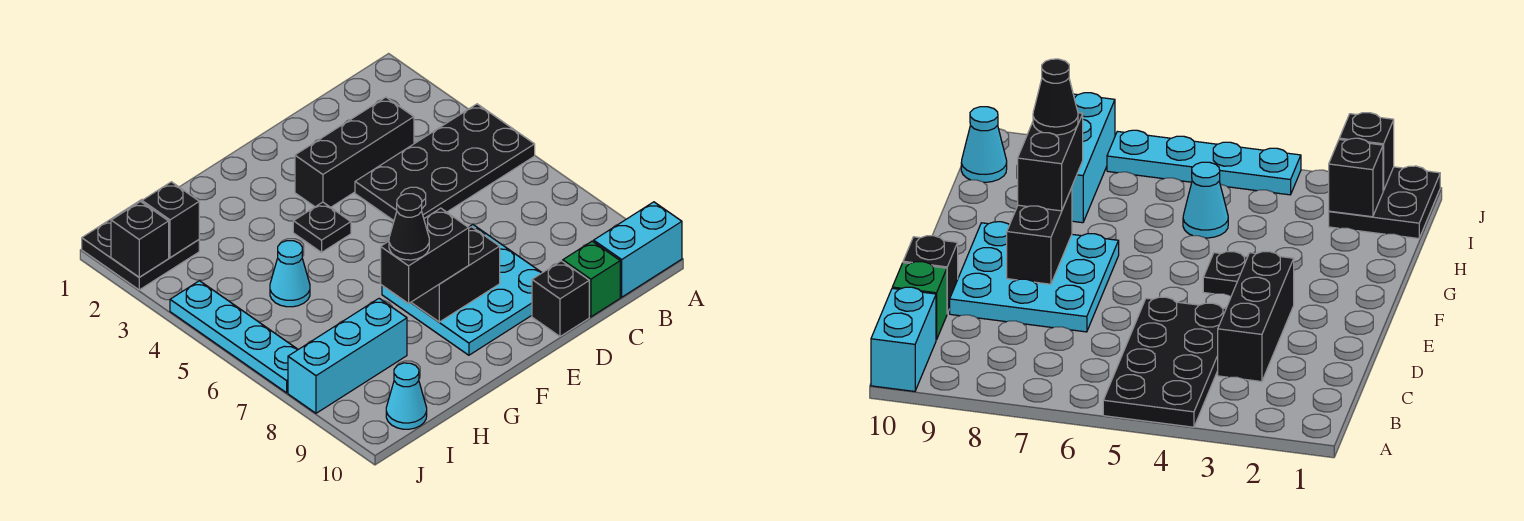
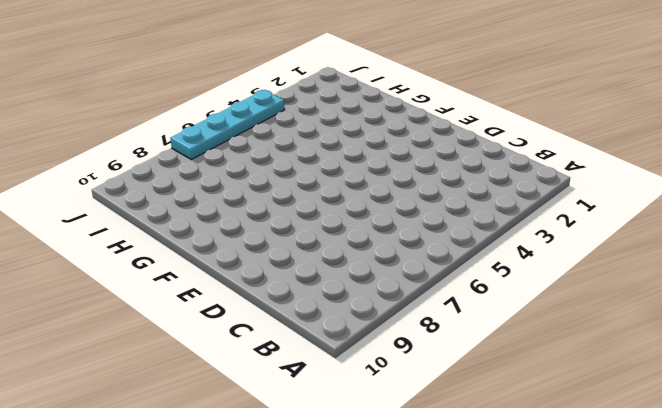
none -> black plate A4:D5 level 1
none -> cyan brick A10:B10 level 1
none -> black brick C3:E3 level 1

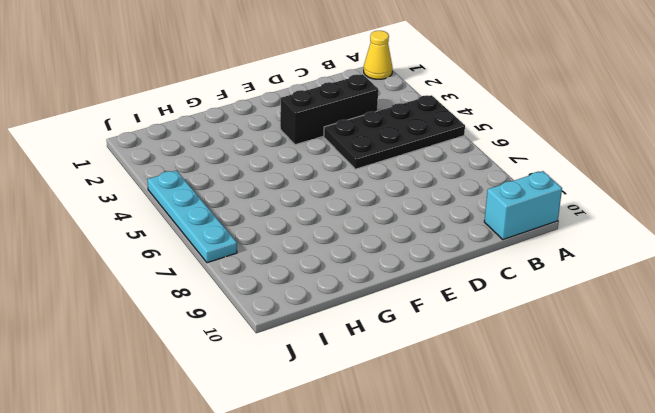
yellow cone A1 level 1 -> none
none -> green brick C10 level 1
none -> cyan plate D7:F9 level 1
none -> black brick D10 level 1

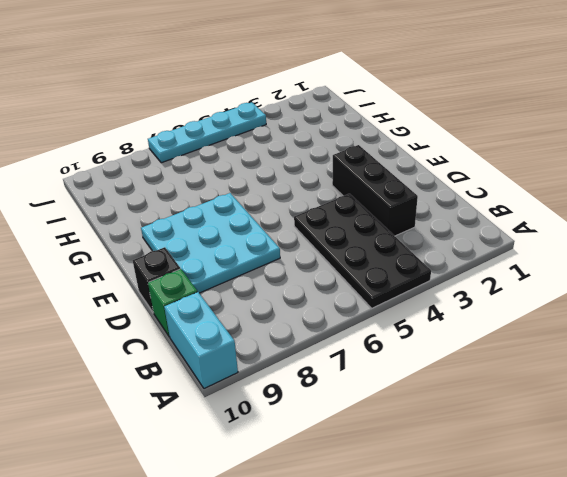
none -> black plate F4 level 1
none -> cyan cone H5 level 1
none -> cyan brick H8:J8 level 1

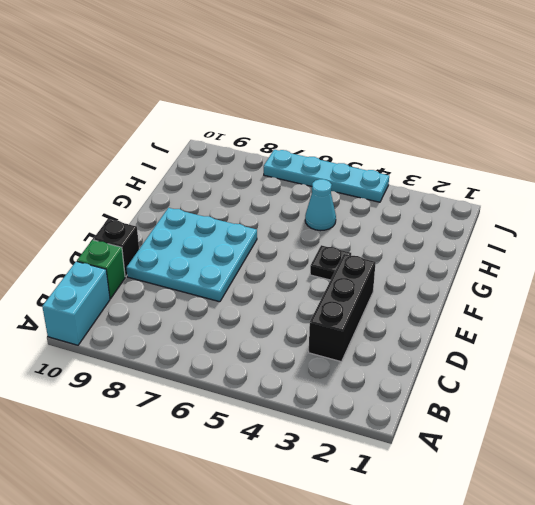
none -> black plate A4:D5 level 1
none -> cyan brick H8:J8 level 1
none -> black plate I1:J2 level 1

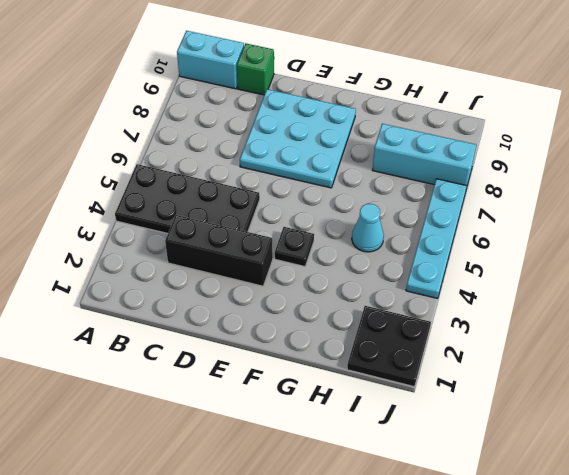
none -> black brick D10 level 1
none -> cyan cone I10 level 1
none -> black brick E8:F8 level 2

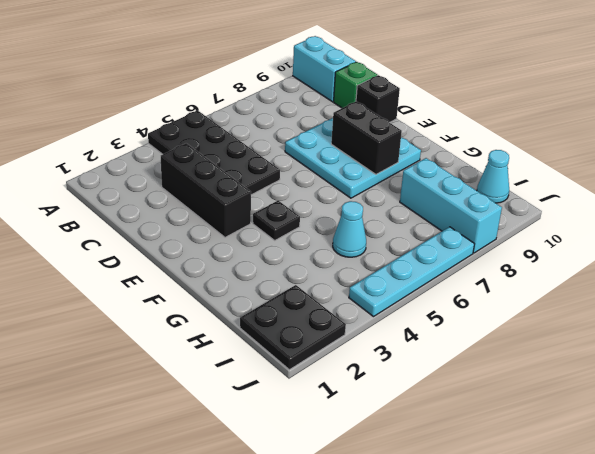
none -> black brick I2 level 2
none -> black brick J2 level 2
none -> black brick F8:G8 level 3

